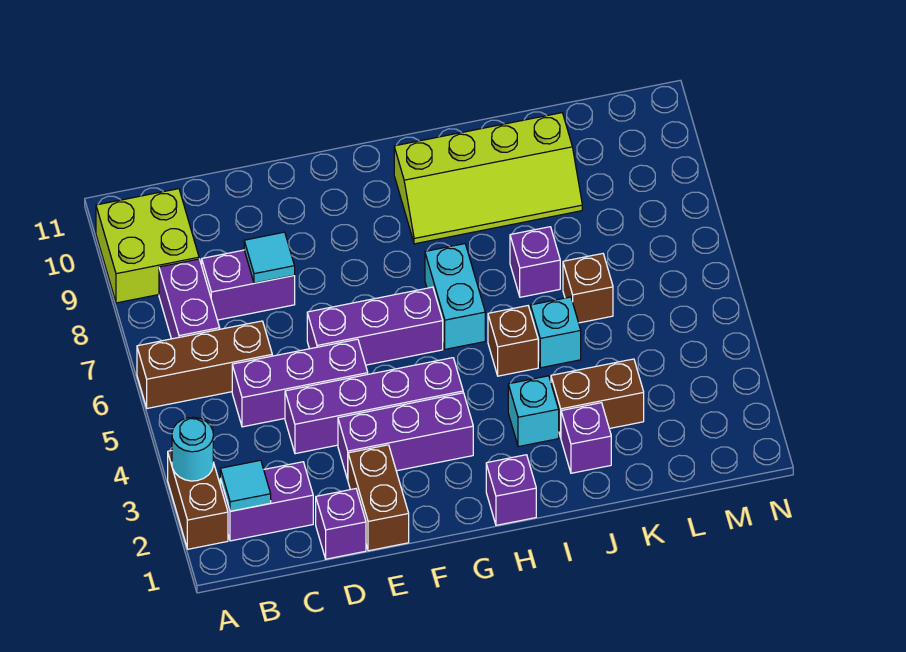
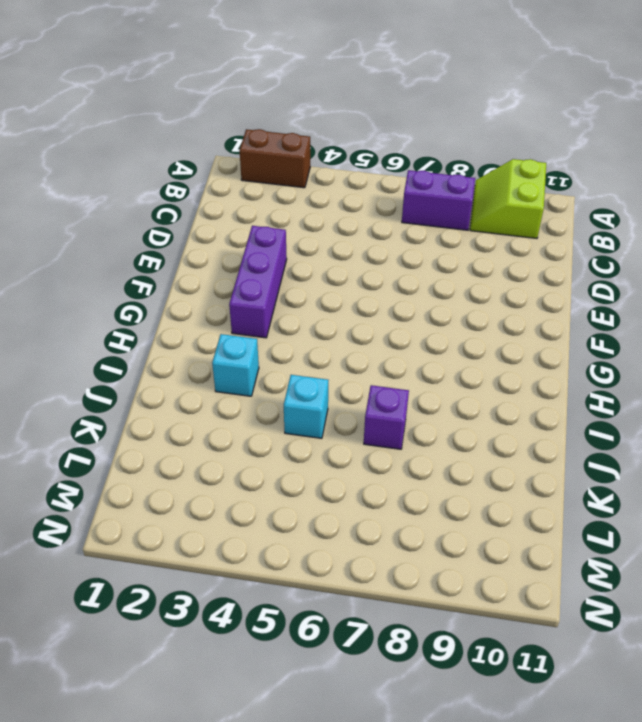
lime slope A9:B10 level 1 top 10 -> lime brick A9:B10 level 1
none -> brown brick A6:C6 level 1
none -> purple brick B2:C2 level 1
none -> purple brick C5:E5 level 1

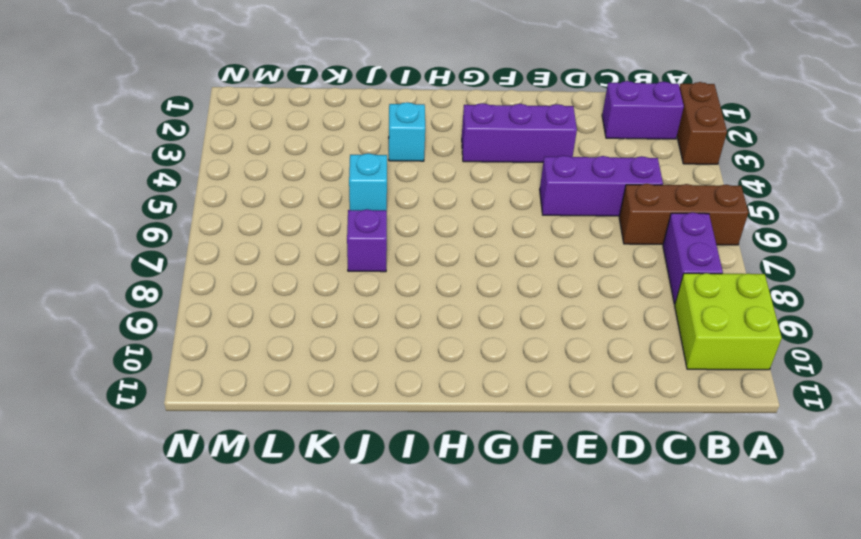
none -> purple brick C8:D8 level 1
none -> purple brick D1 level 1
none -> purple brick D4:G4 level 1

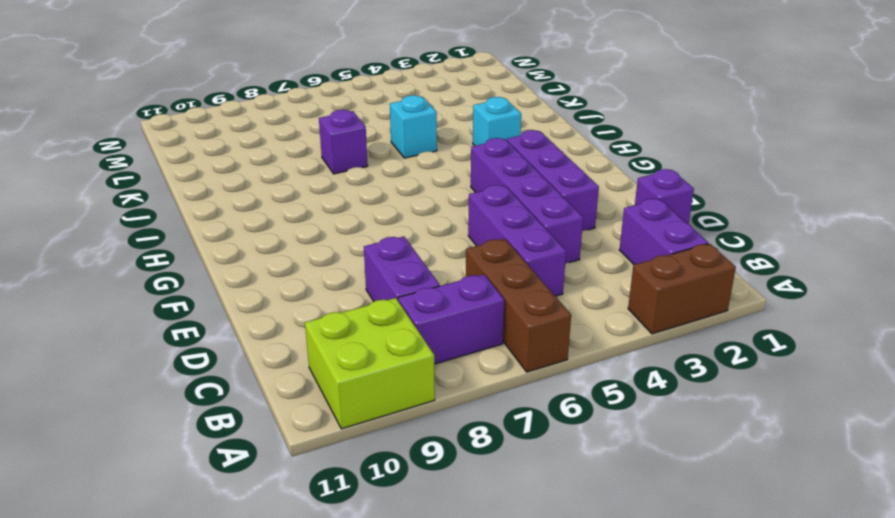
none -> brown brick E1:E2 level 1
none -> purple brick E6:G6 level 1
none -> purple brick H1 level 1

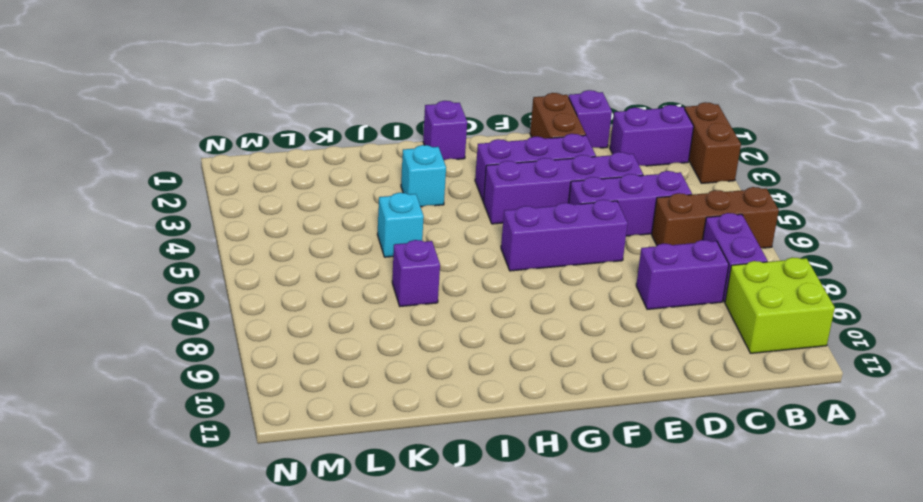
none -> cyan brick H6:H7 level 1
none -> lime slope H9:K10 level 1 top 10
none -> brown brick I5 level 1

